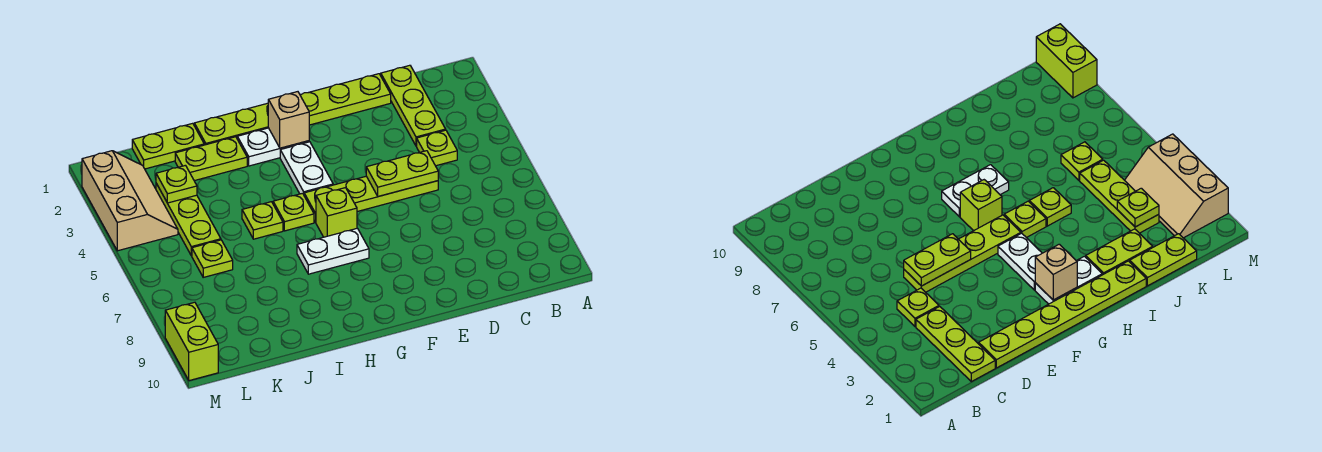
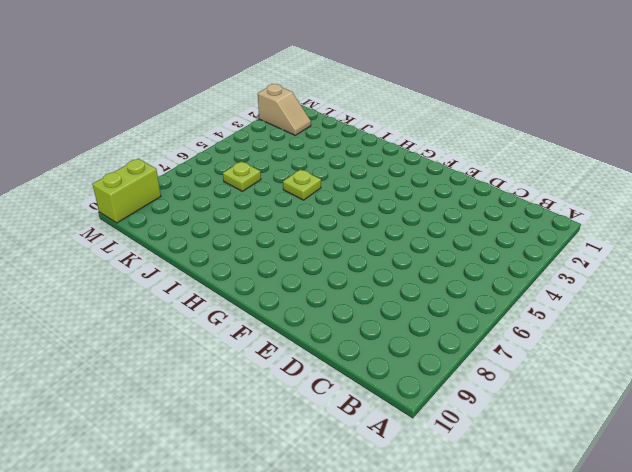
tan slope L2:M2 level 1 top M -> tan slope L2:M4 level 1 top M
none -> lime plate C1:C3 level 1
none -> lime plate C4 level 1
none -> lime plate D1:I1 level 1

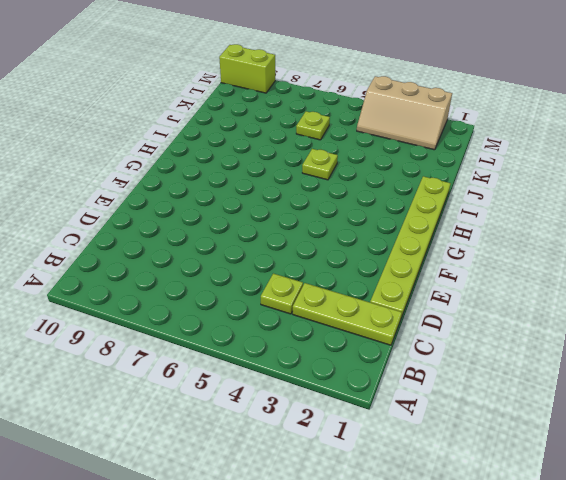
none -> lime plate D5:G5 level 1
none -> white plate G2:H2 level 1
none -> white plate G3:G4 level 1

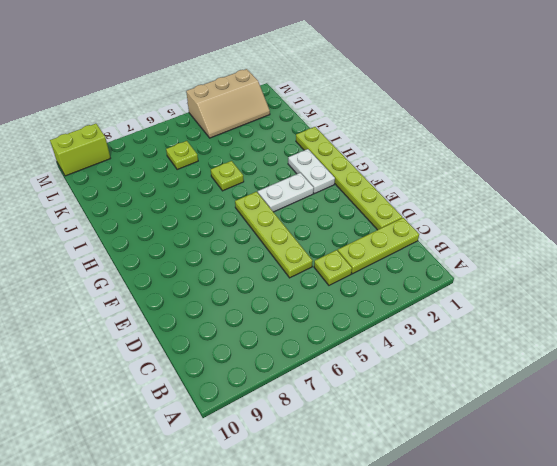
none -> lime brick G6 level 1
none -> white plate G7:H7 level 1
none -> lime plate H5 level 1

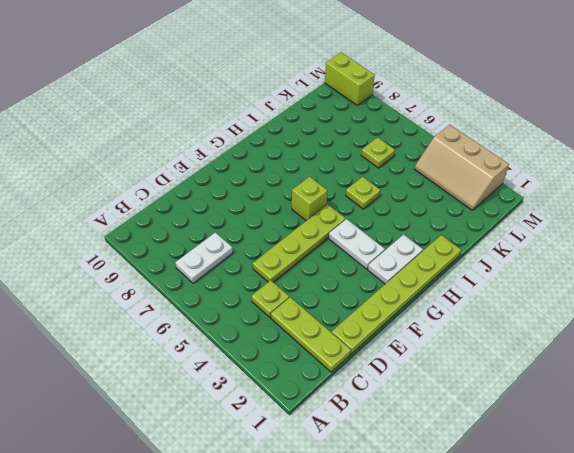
white plate B7:C7 level 1 -> white plate G7:H7 level 1
none -> lime plate H5 level 1
none -> lime plate I2:J2 level 1
none -> lime plate J1:K1 level 1

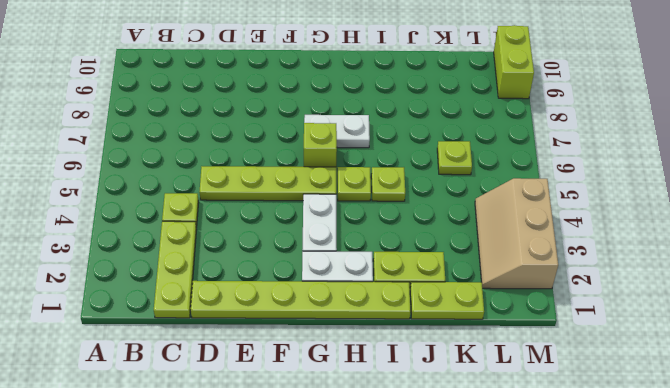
none -> lime plate K3:K5 level 1
none -> lime plate D5:E5 level 2
none -> tan brick G2 level 2

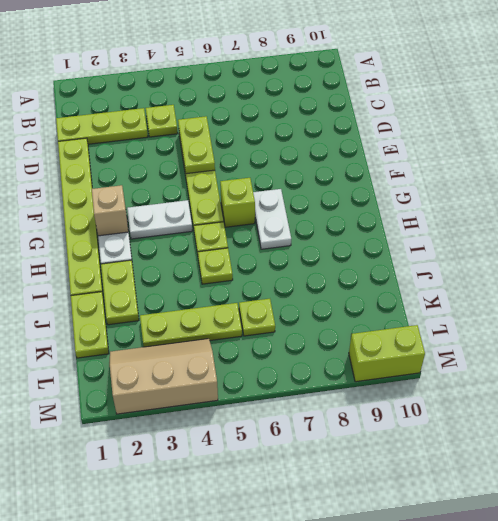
none -> lime plate K3 level 2

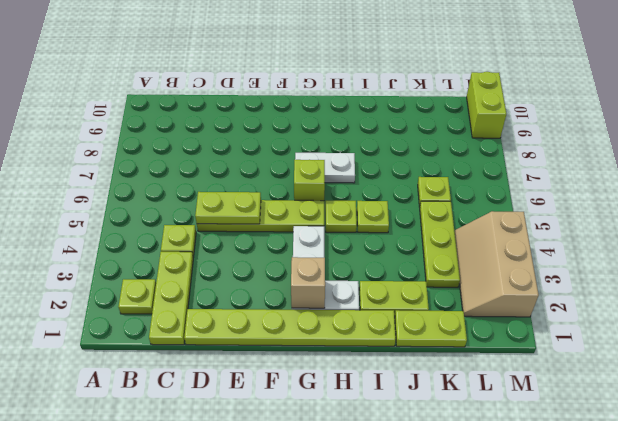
lime plate B2 level 1 -> lime plate K3 level 2

